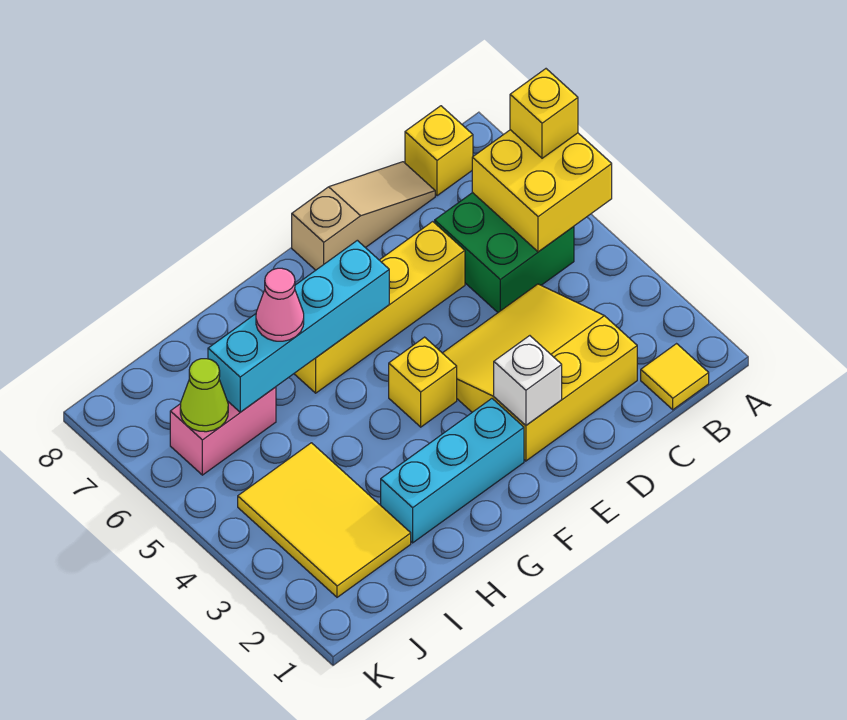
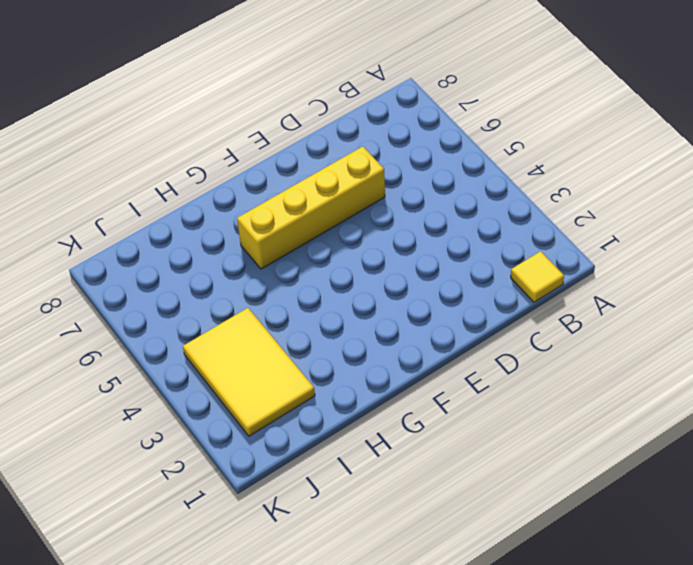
none -> green brick B5:C6 level 1
none -> yellow brick B8 level 1
none -> yellow slope C2:E4 level 1 top 2

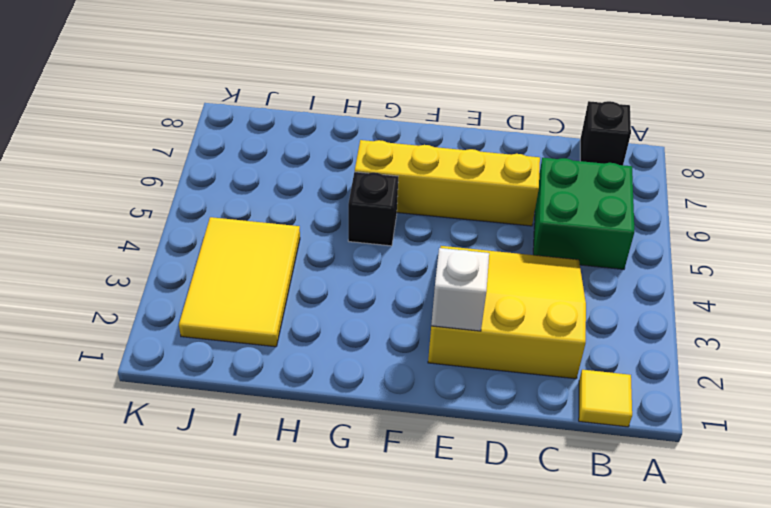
black brick B8 level 1 -> yellow brick B8 level 1
black brick G5 level 1 -> none
none -> tan slope C8:E8 level 1 top E
none -> cyan brick F2:H2 level 1
none -> yellow brick F4 level 1

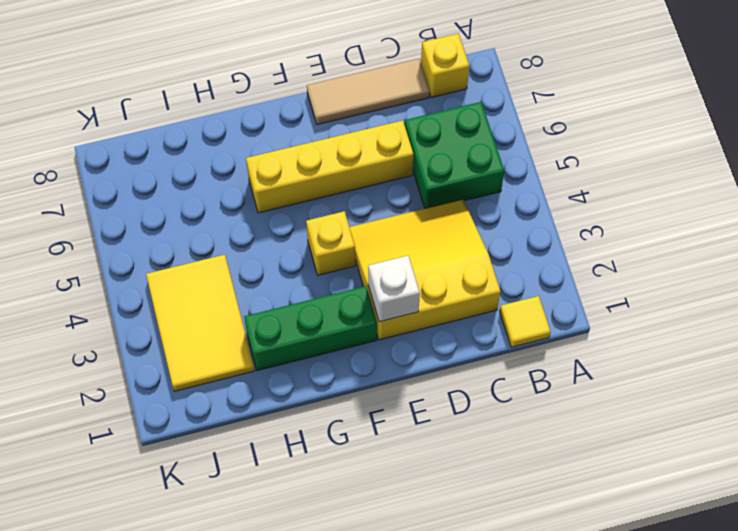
tan tile C8:E8 level 1 -> tan slope C8:E8 level 1 top E
green brick F2:H2 level 1 -> cyan brick F2:H2 level 1
none -> pink brick I6:J6 level 1
none -> yellow brick A5:B6 level 2
none -> cyan brick F6:I6 level 2

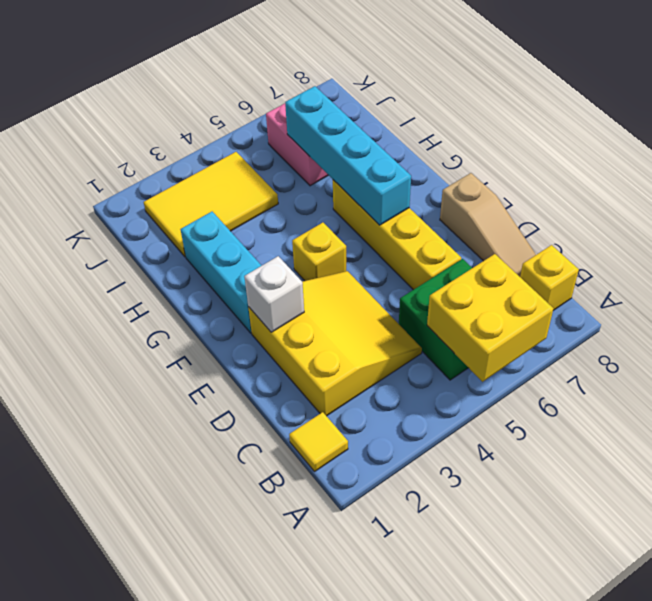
none -> lime cone J6 level 2
none -> yellow brick A6 level 3
none -> pink cone H6 level 3

